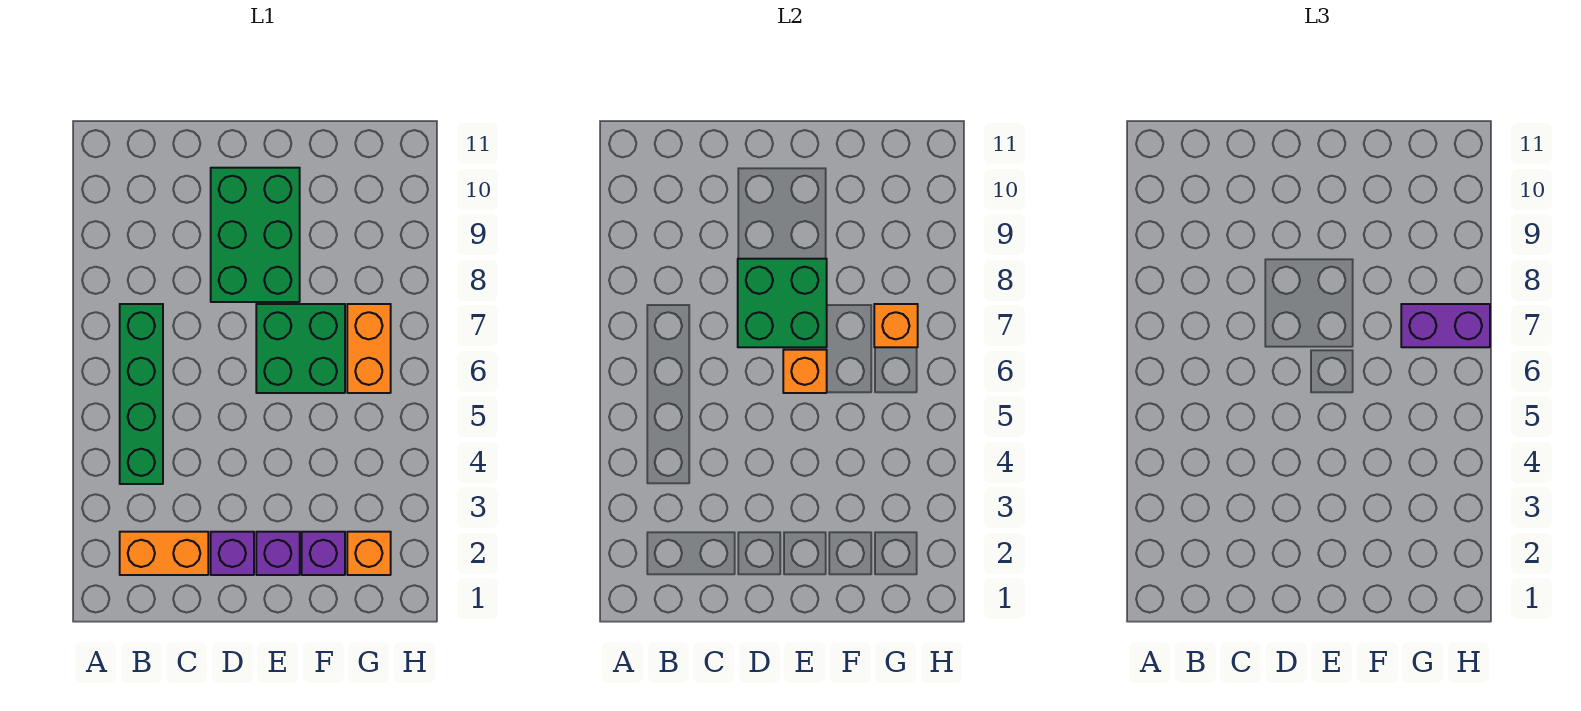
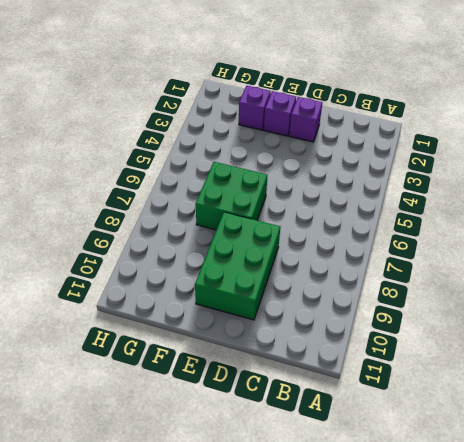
none -> orange brick B2:C2 level 1
none -> green brick B4:B7 level 1
none -> orange brick G2 level 1

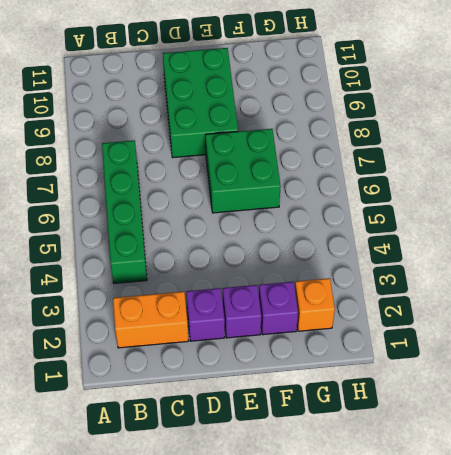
none -> orange brick G6:G7 level 1
none -> green brick D7:E8 level 2
none -> orange brick E6 level 2

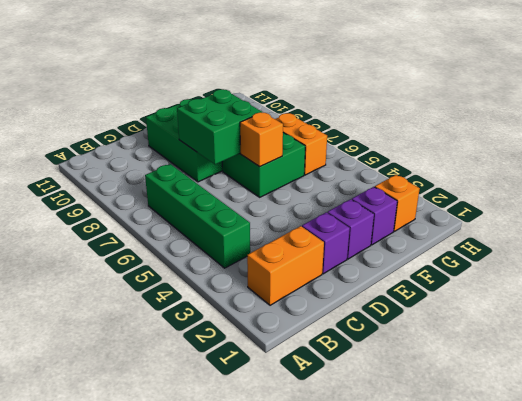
none -> orange brick G7 level 2
none -> purple brick G7:H7 level 3

